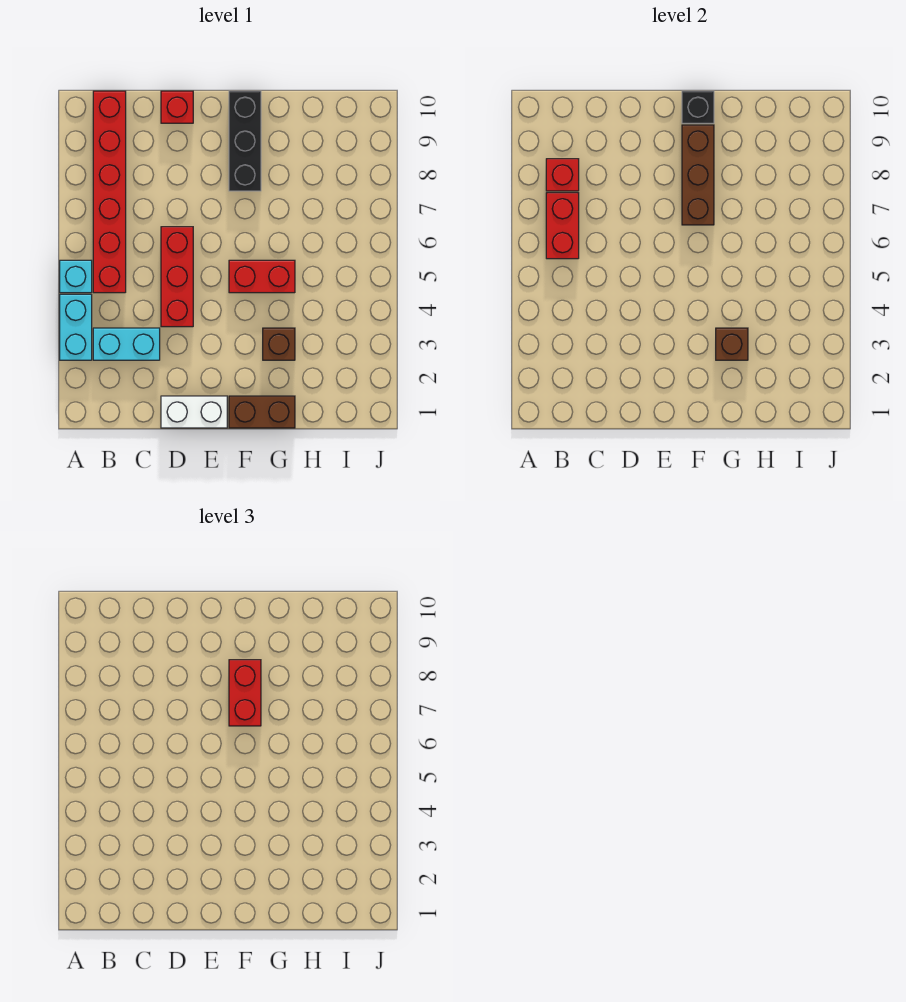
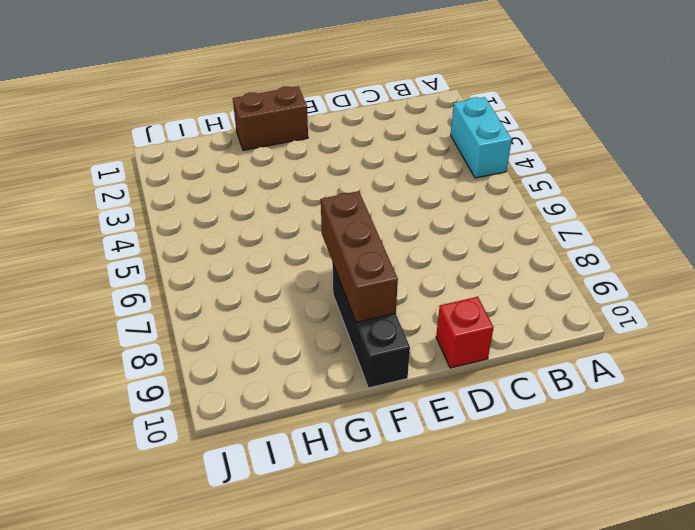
none -> cyan brick A5 level 1
none -> cyan brick B3:C3 level 1
none -> red brick B5:B10 level 1

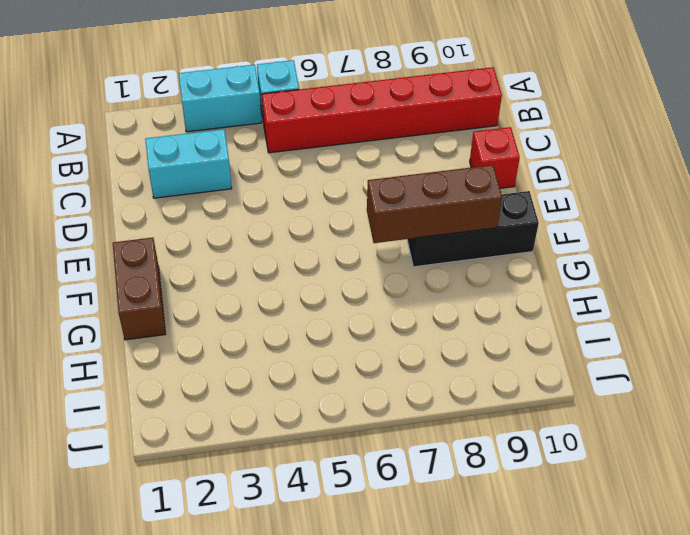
cyan brick C2:C3 level 1 -> cyan brick B3:C3 level 1
none -> white brick D1:E1 level 1
none -> red brick D4:D6 level 1
none -> red brick F5:G5 level 1

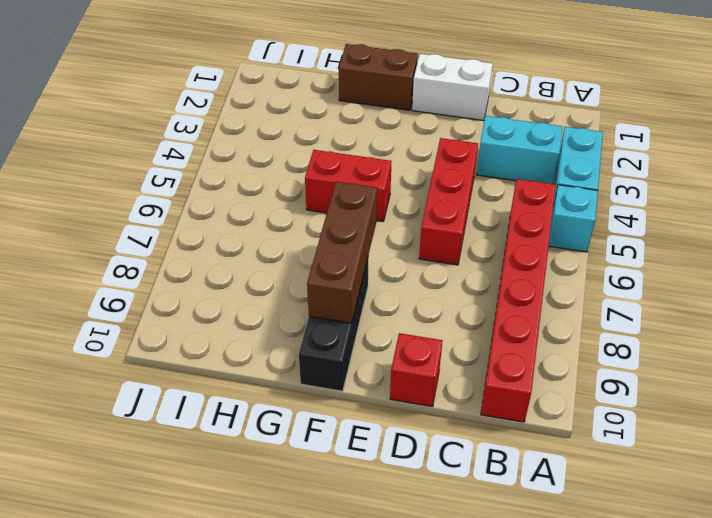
none -> brown brick G3 level 1
none -> red brick B6:B7 level 2
none -> red brick B8 level 2

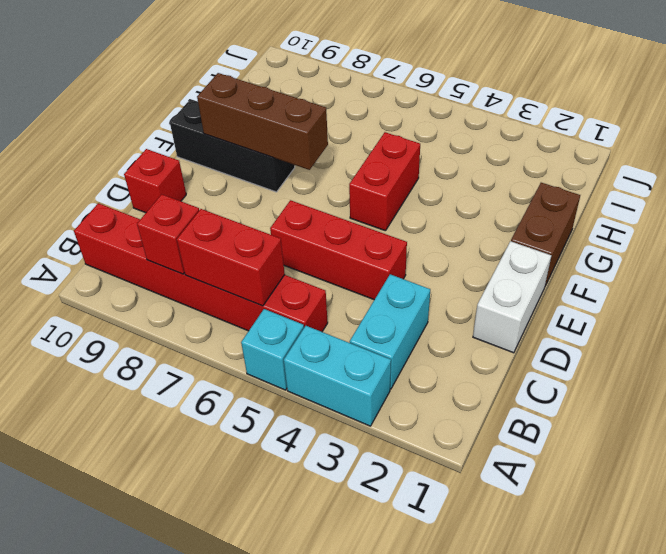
none -> brown brick G3 level 1
none -> black brick F10 level 2
none -> brown brick G3 level 2

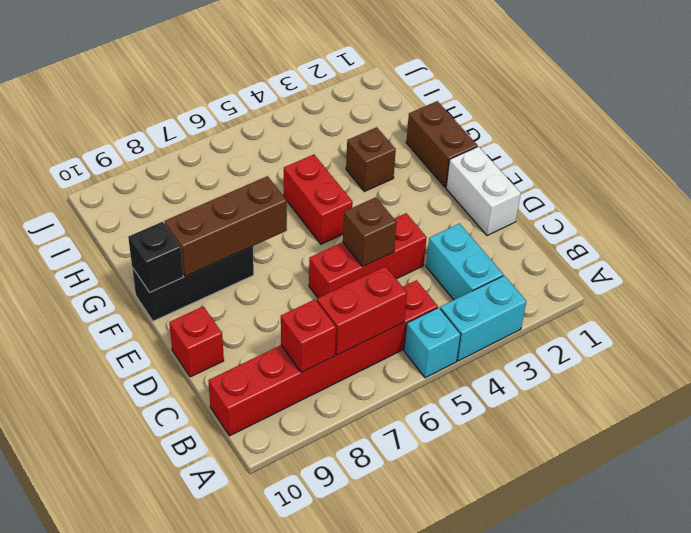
brown brick D5 level 2 -> brown brick G3 level 2
none -> red brick F7:F8 level 3

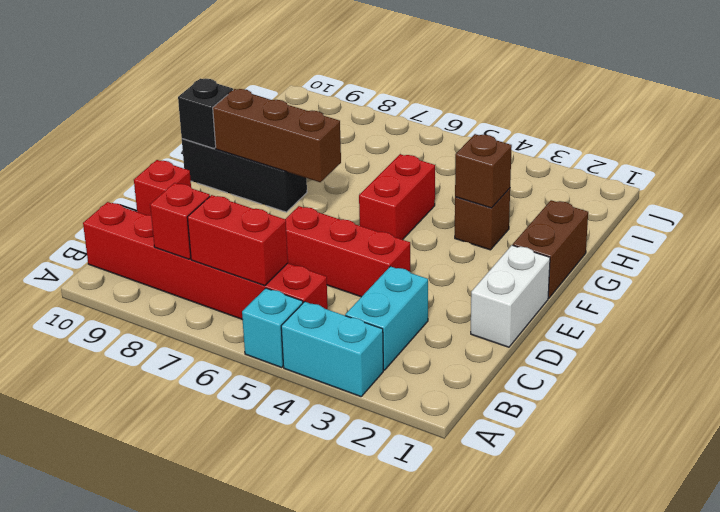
none -> red brick F7:F8 level 3

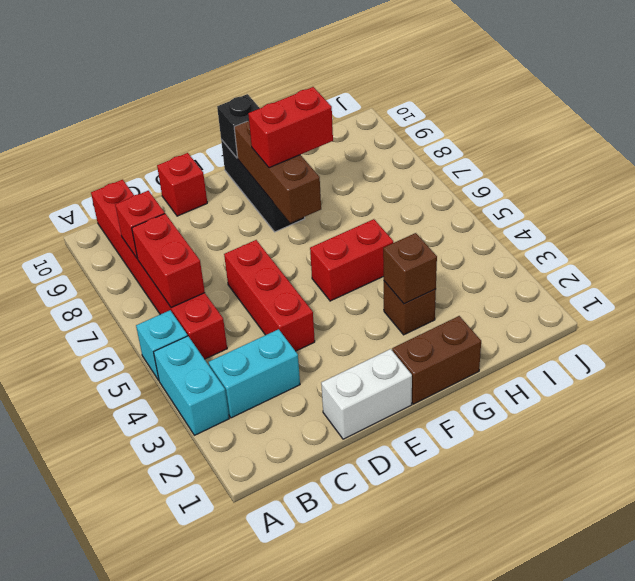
red brick F8:G8 level 3 -> red brick F7:F8 level 3

